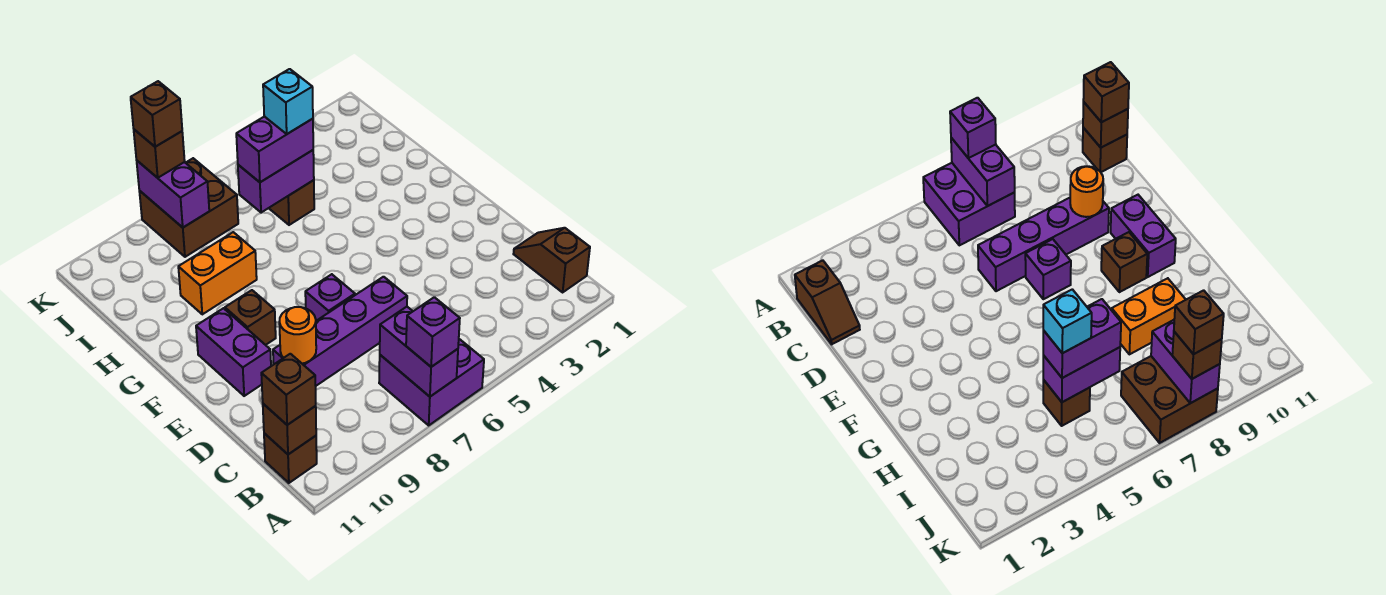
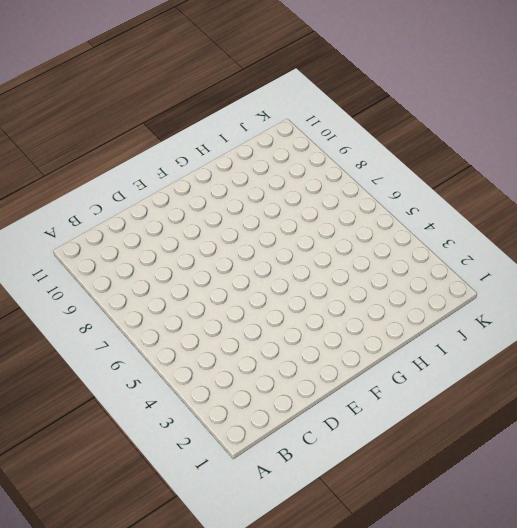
none -> purple brick A6:B7 level 1
none -> brown slope B1:C1 level 1 top B
none -> brown brick B11 level 1

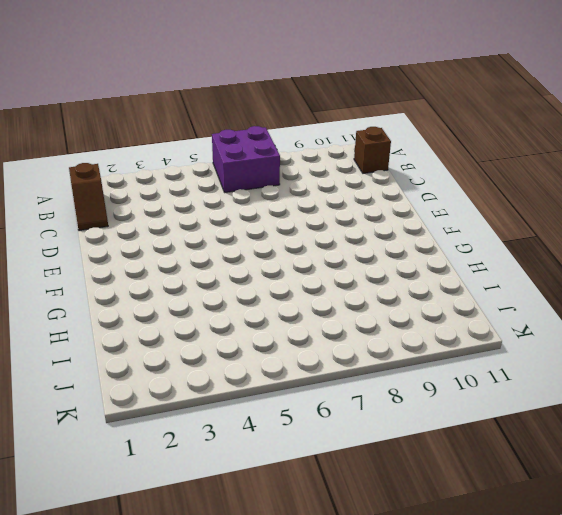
none -> purple brick D6:D9 level 1
none -> purple brick E7 level 1
none -> purple brick E10:F10 level 1

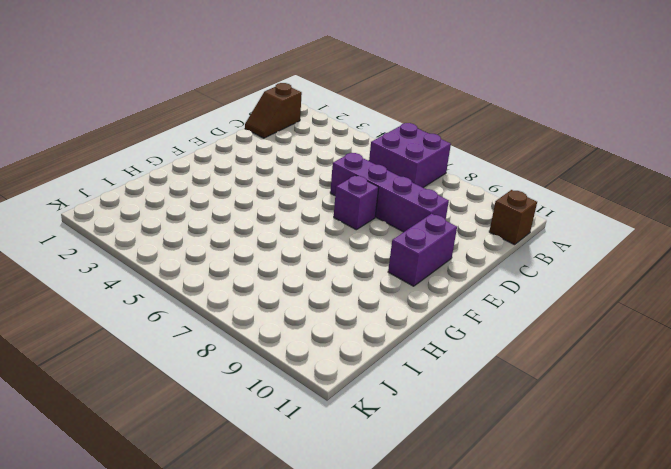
none -> brown brick F9 level 1
none -> orange brick H8:H9 level 1
none -> brown brick I5 level 1

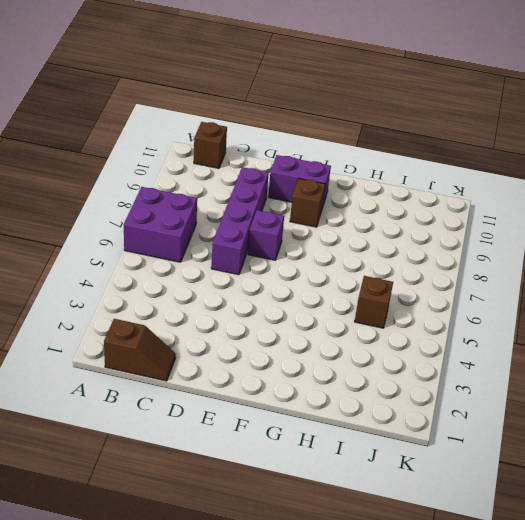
none -> orange brick H8:H9 level 1
none -> brown brick J7:K8 level 1
none -> purple brick A7:B7 level 2

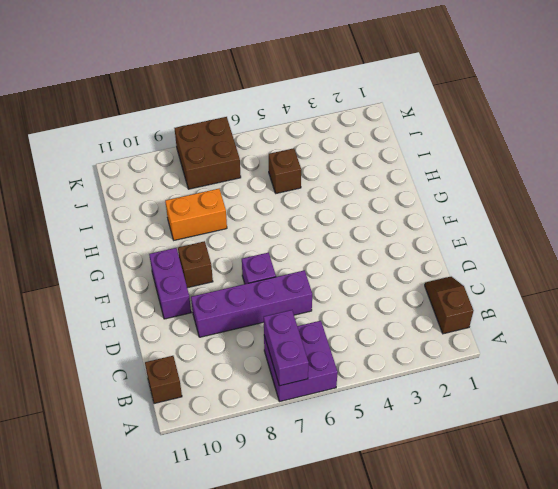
none -> brown brick B11 level 2
none -> orange round brick D9 level 2
none -> purple brick I5:I6 level 2

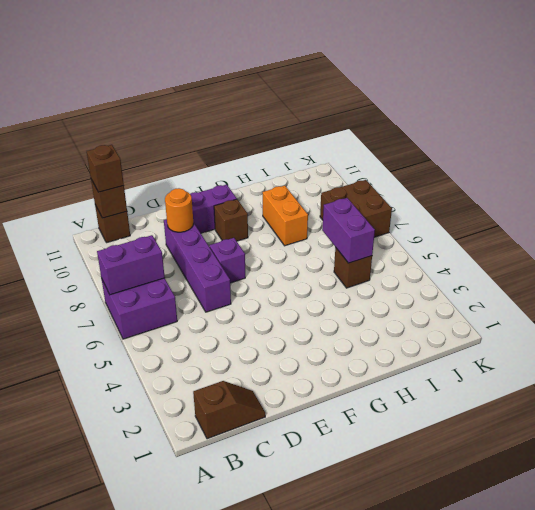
none -> purple brick J8:K8 level 2
none -> purple brick A7 level 3
none -> purple brick I5:I6 level 3

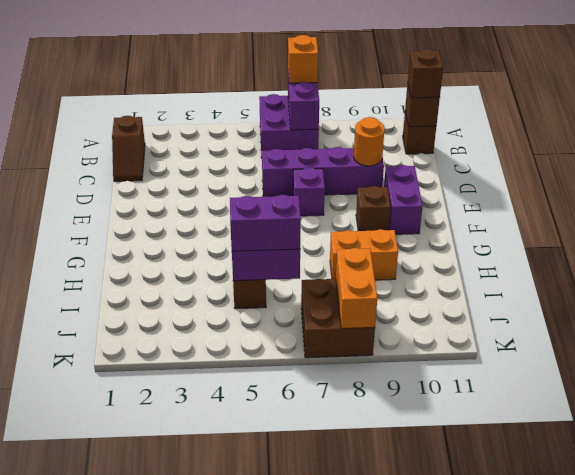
orange brick A7 level 3 -> purple brick A7 level 3
orange brick J8:K8 level 2 -> purple brick J8:K8 level 2
none -> brown brick K8 level 3
none -> cyan brick I5 level 4
none -> brown brick K8 level 4

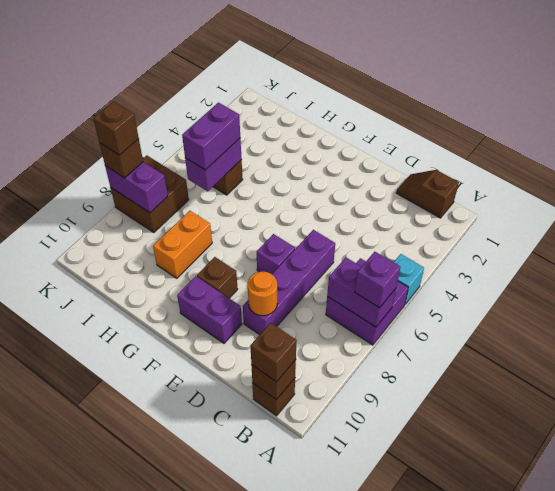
cyan brick A5 level 1 -> cyan brick I5 level 4

